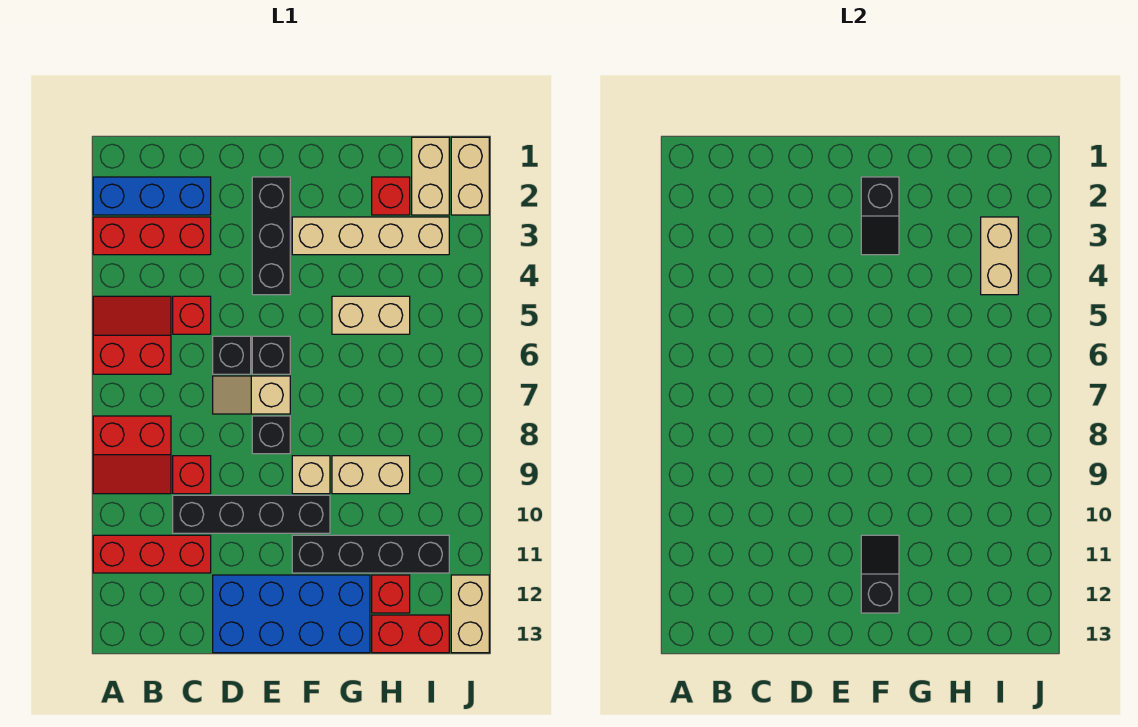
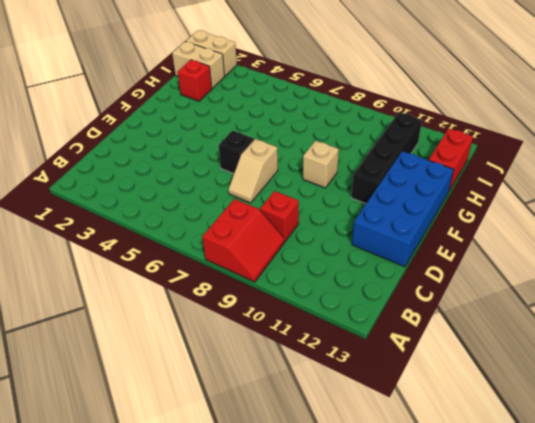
none -> blue brick A2:C2 level 1
none -> red brick A3:C3 level 1
none -> red slope A5:B6 level 1 top 6

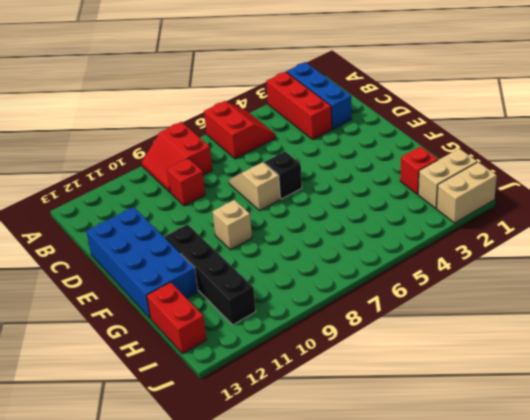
none -> red brick A11:C11 level 1
none -> red brick C5 level 1
none -> black brick C10:F10 level 1

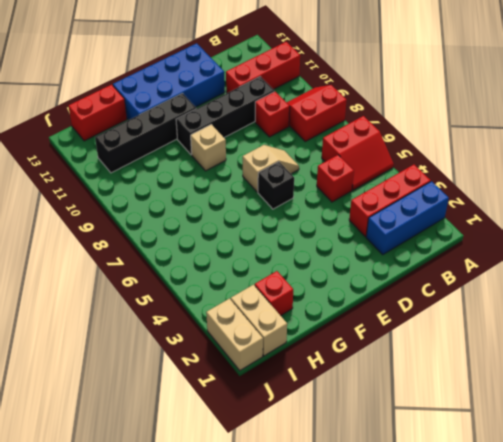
none -> black brick D6 level 1
none -> black brick E2:E4 level 1
none -> black brick E8 level 1

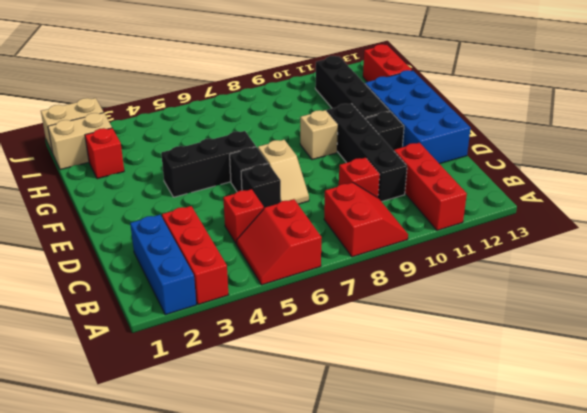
black brick E11 level 1 -> black brick E8 level 1
black brick F4:F6 level 1 -> black brick E2:E4 level 1
none -> tan brick F3:I3 level 1
none -> tan brick G5:H5 level 1
none -> tan brick G9:H9 level 1

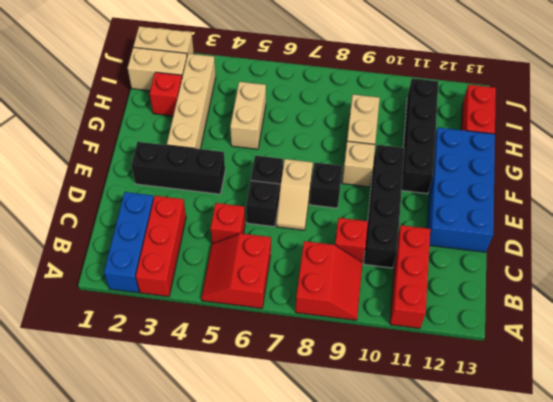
none -> red brick H12 level 1
none -> tan brick J12:J13 level 1
none -> black slope F2:F3 level 2 top 2

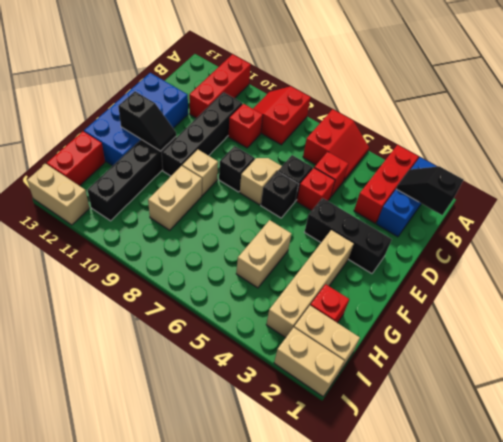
black slope B1:B2 level 2 top 1 -> black slope F2:F3 level 2 top 2
red brick D5 level 1 -> red brick H12 level 1
none -> tan brick I3:I4 level 2

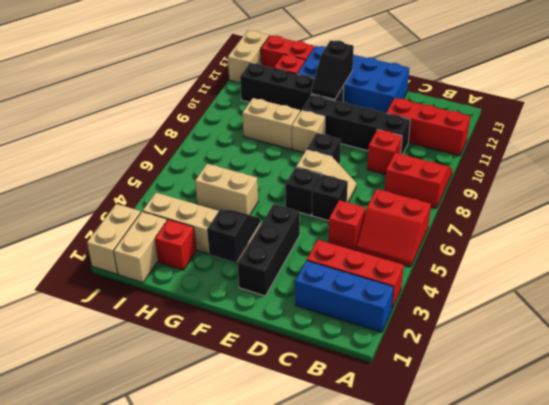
none -> tan brick I3:I4 level 2

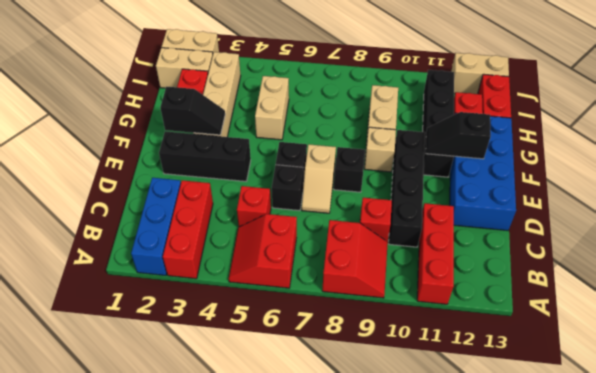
none -> tan brick I3:I4 level 2

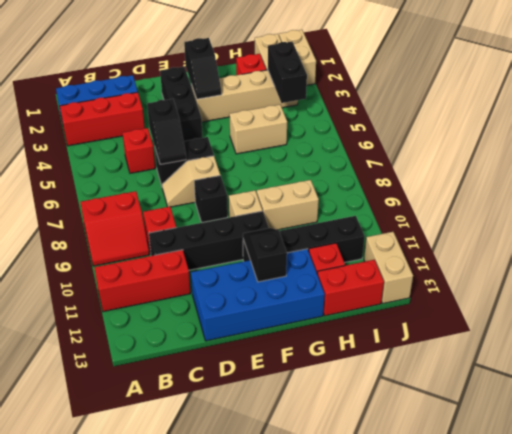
black slope D5:D6 level 2 top 5 -> none
black brick I3:I4 level 2 -> tan brick I3:I4 level 2
none -> red slope A5:B6 level 1 top 6

